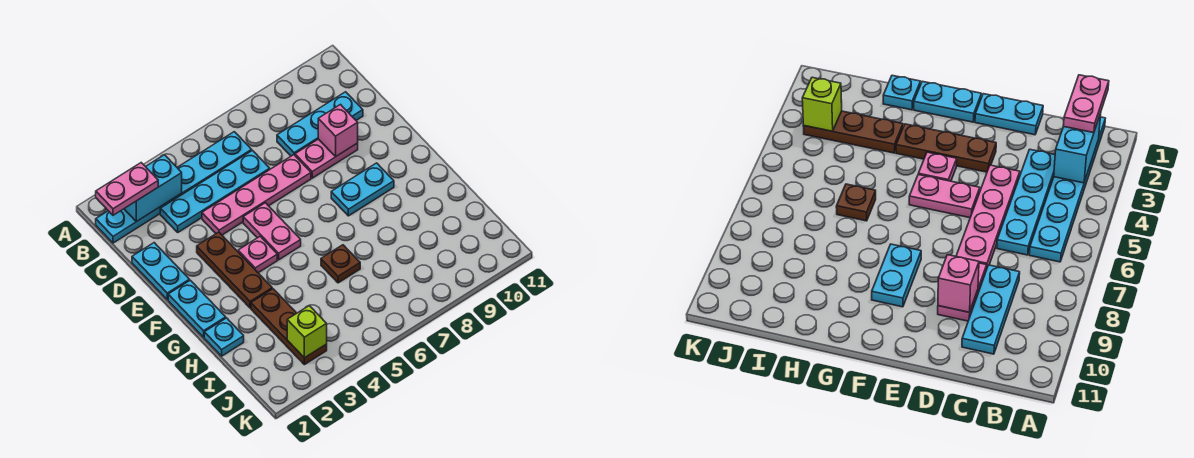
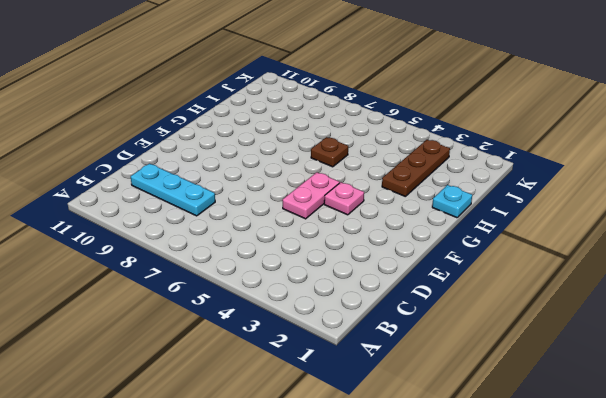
none -> cyan plate B1:B6 level 1
none -> cyan plate C3:C6 level 1
none -> cyan plate D1:E1 level 1

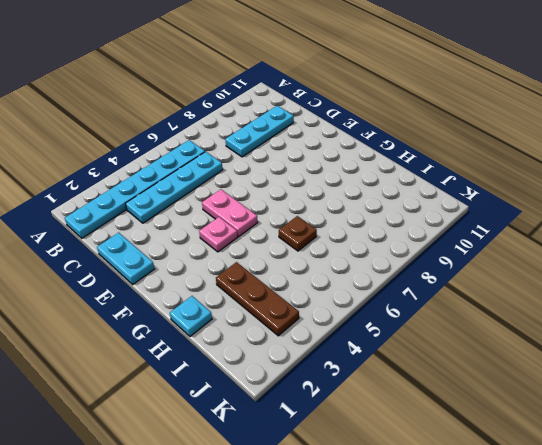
none -> pink plate D4:D7 level 1
none -> pink plate D8:D9 level 1
none -> brown plate E3:G3 level 1

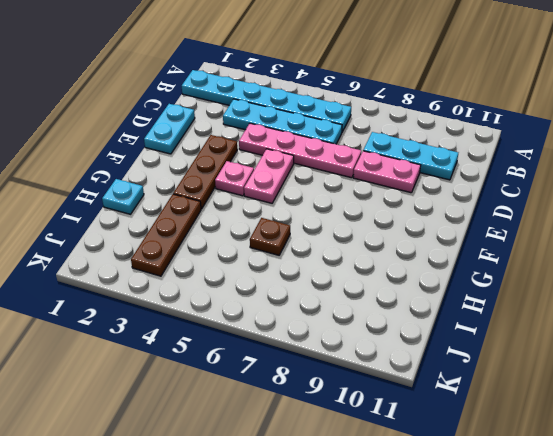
none -> cyan plate F1:G1 level 1
none -> cyan plate F8:F9 level 1
none -> cyan brick B2:B3 level 2

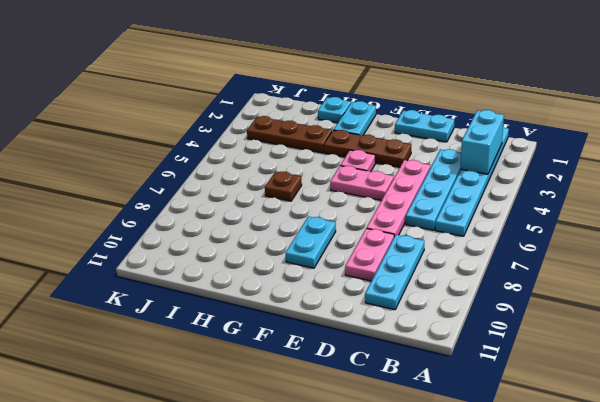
cyan plate G1:G2 level 1 -> cyan plate F1:G1 level 1
none -> pink brick D9 level 2
none -> lime brick J3 level 2
none -> pink plate B1:B2 level 3

